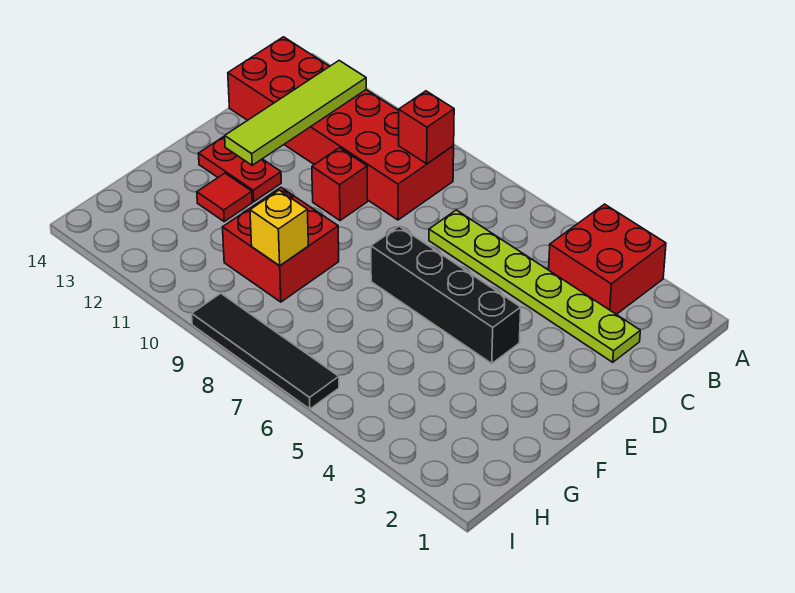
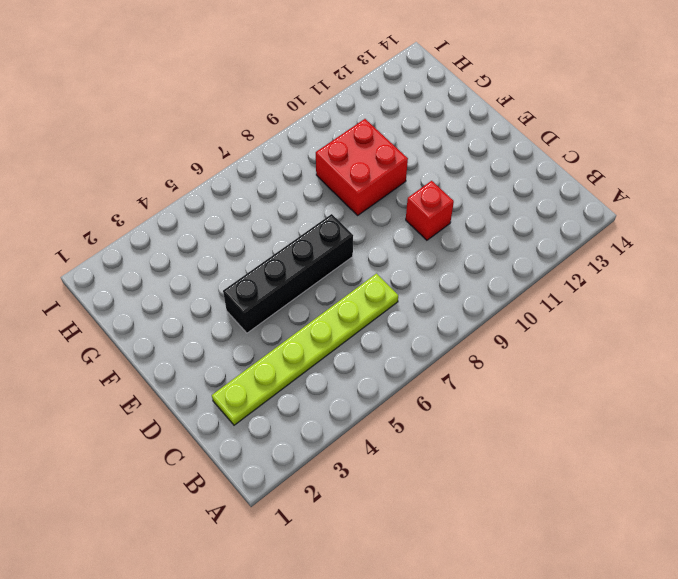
none -> red brick A3:B4 level 1
none -> red brick B9:C14 level 1
none -> red plate E12:E13 level 1

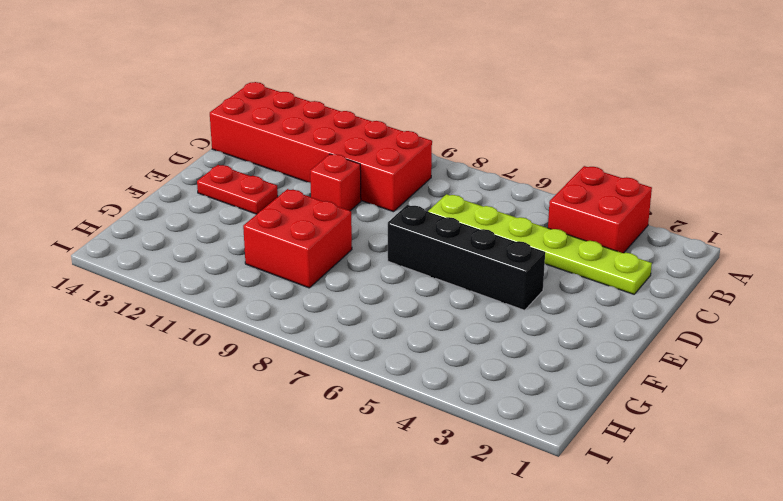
none -> red tile F12 level 1
none -> black tile I6:I9 level 1
none -> red brick B9 level 2

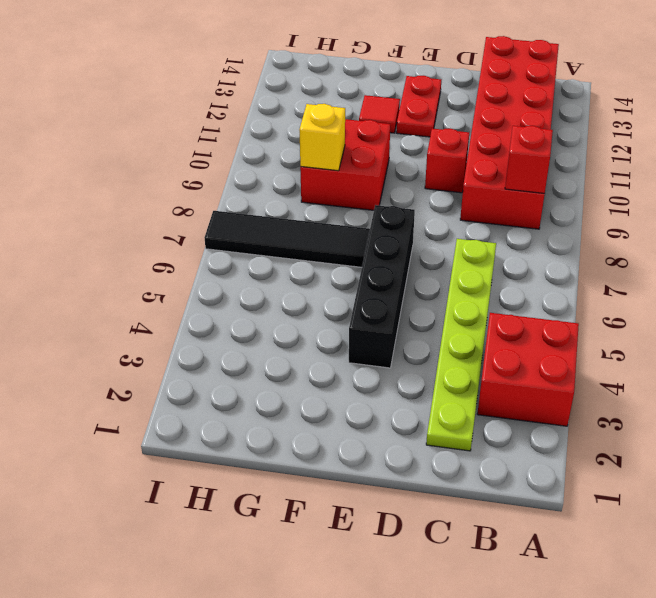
black tile F7:I7 level 1 -> black tile I6:I9 level 1
none -> lime tile B12:E12 level 2

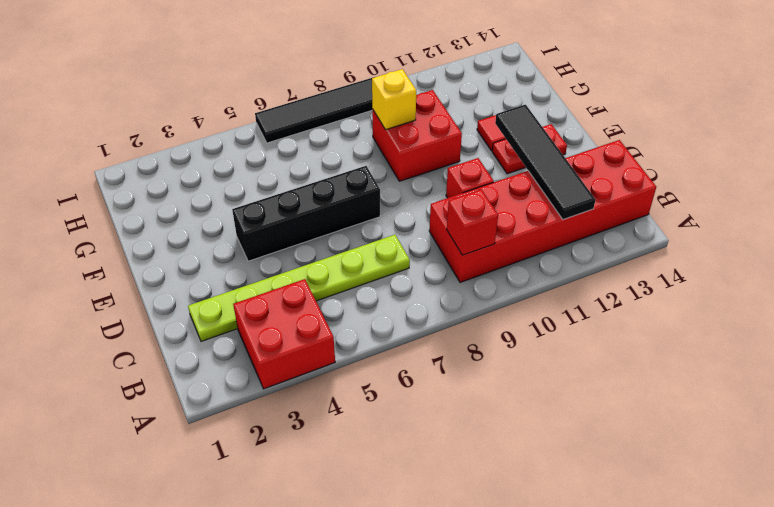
black tile B12:E12 level 2 -> lime tile B12:E12 level 2

